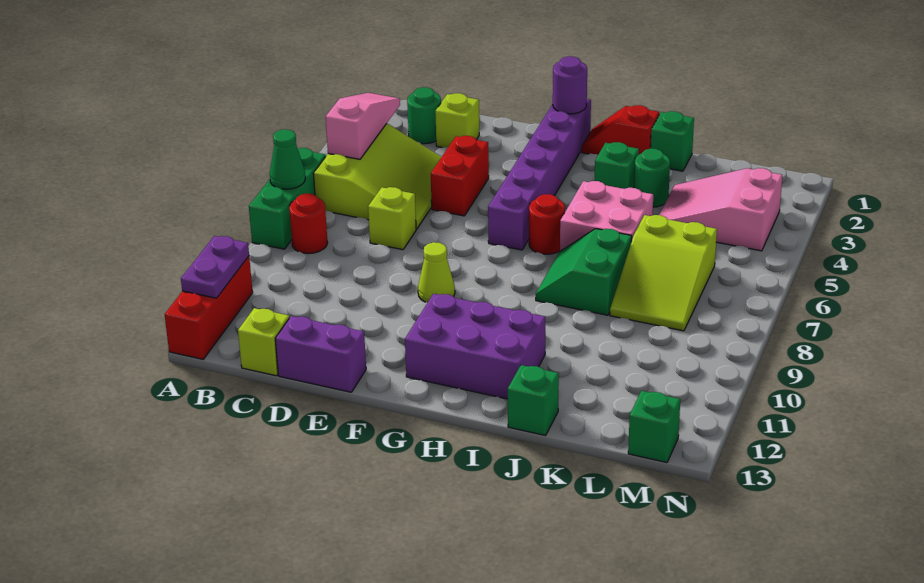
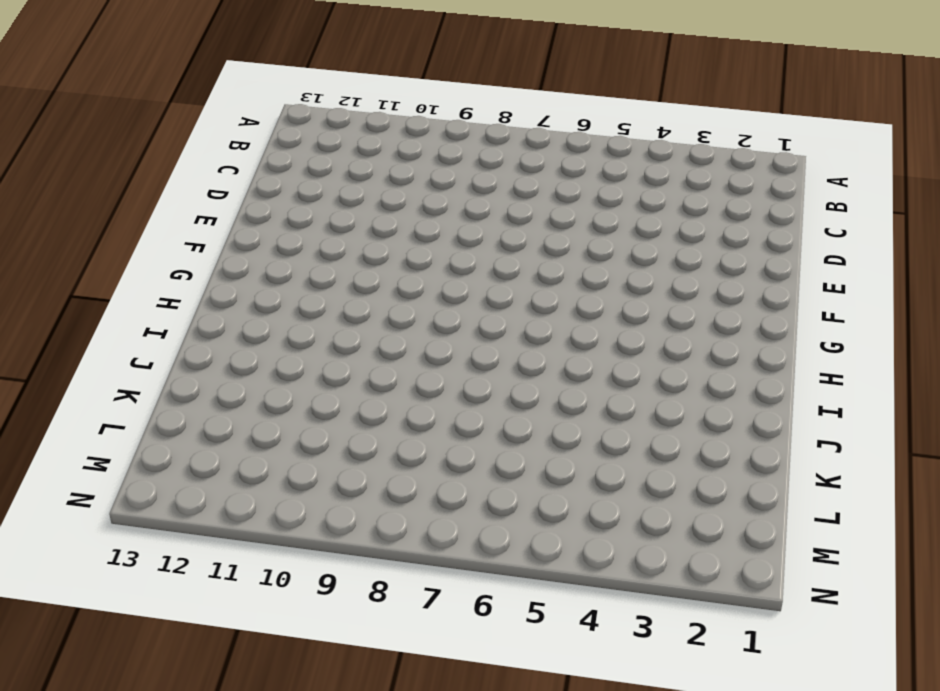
none -> green brick A6:A8 level 1
none -> red brick A11:A13 level 1
none -> lime slope B4:D6 level 1 top B

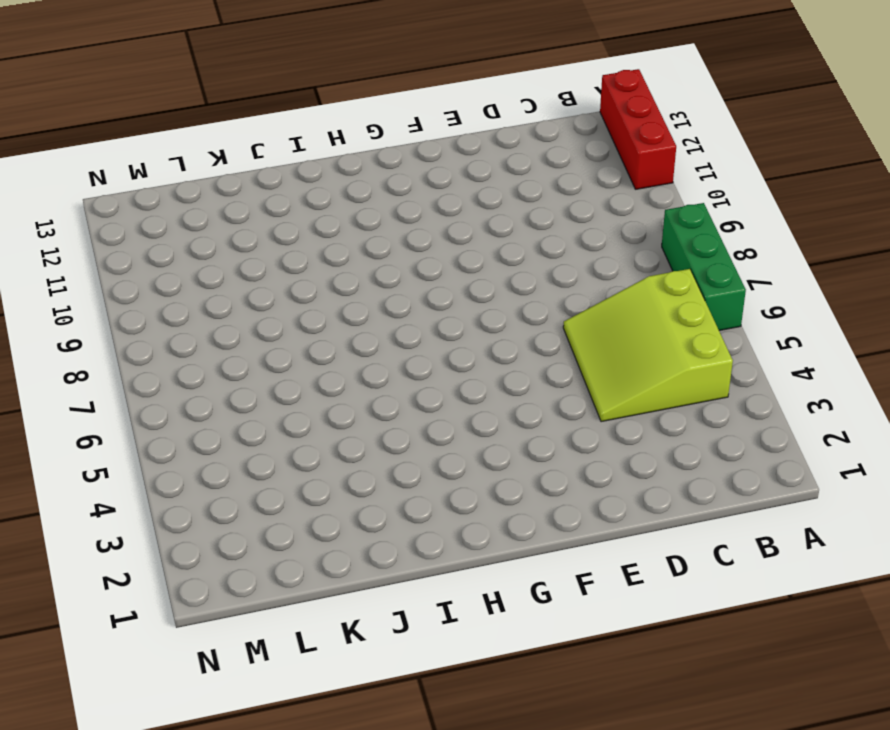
none -> red round brick B8 level 1
none -> green round brick C2 level 1
none -> lime brick C13 level 1

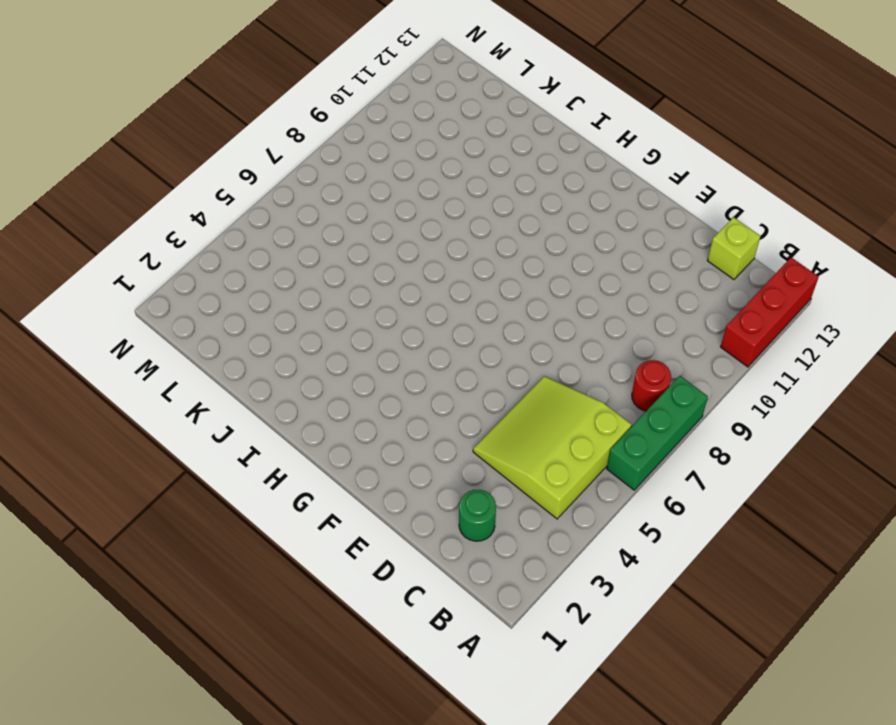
none -> lime brick D2 level 1
none -> lime brick D7 level 1
none -> purple brick D13:E13 level 1

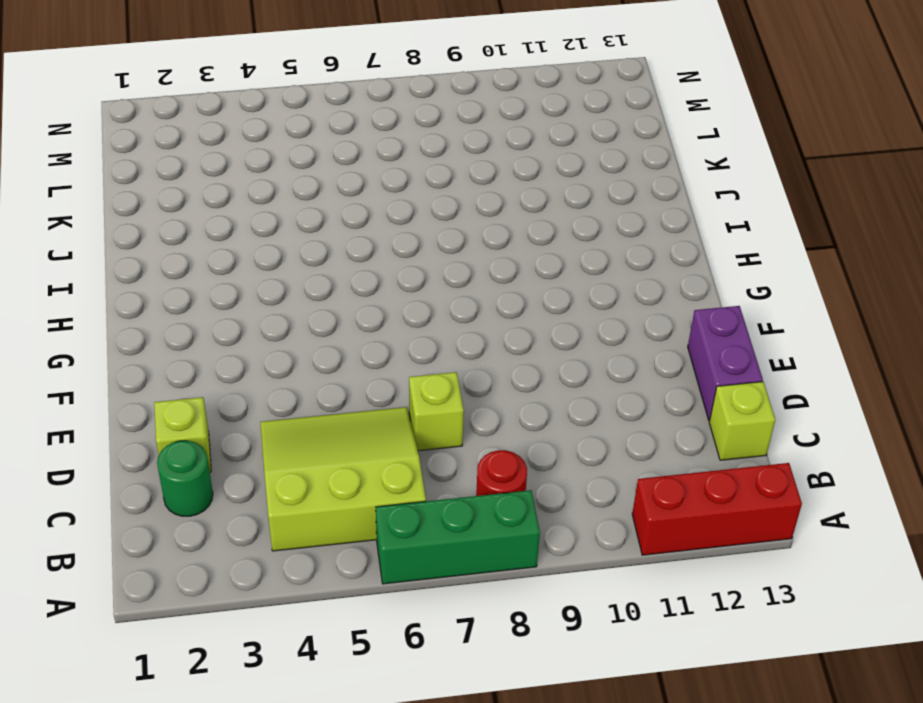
none -> red brick E4:E5 level 1
none -> lime cone F9 level 1
none -> purple brick G1:G6 level 1

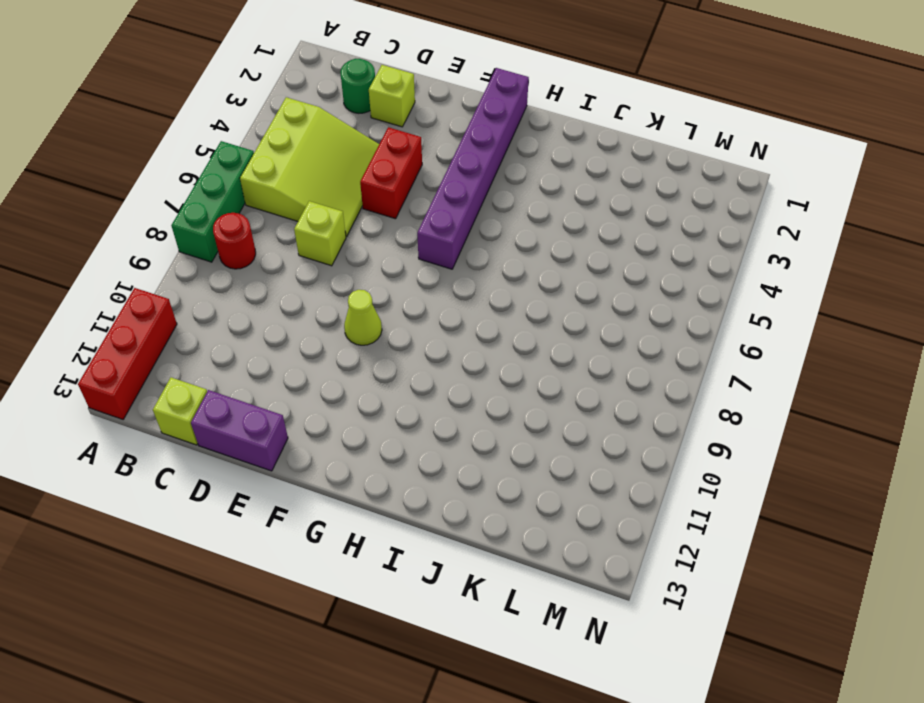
none -> purple brick G11:I12 level 1
none -> red slope H1:I1 level 1 top I
none -> red round brick H6 level 1

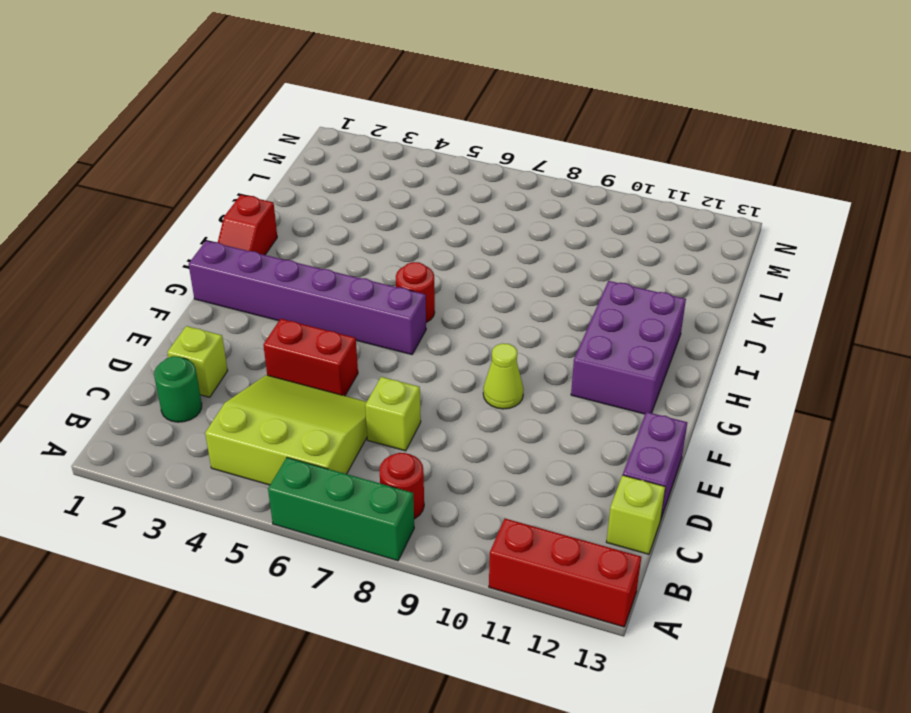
none -> green brick I3 level 1
none -> pink brick I5:J6 level 1
none -> green slope I7:J8 level 1 top J

